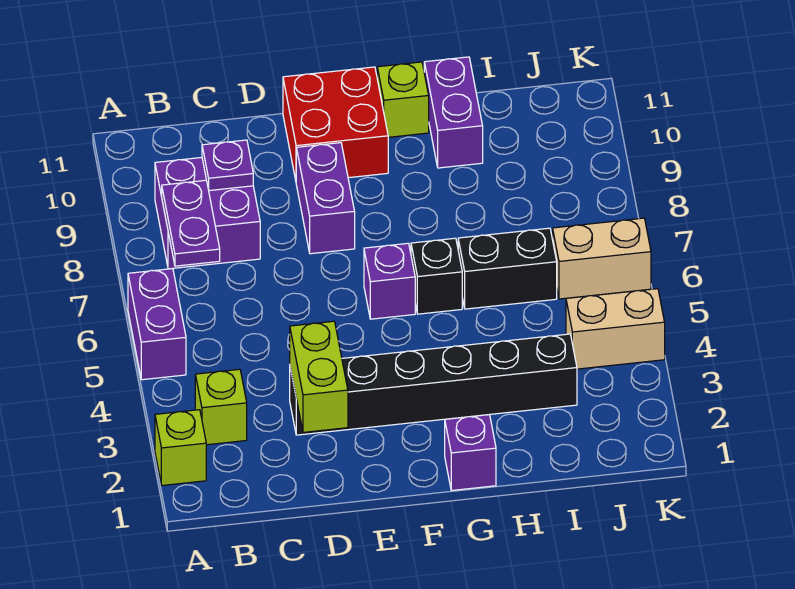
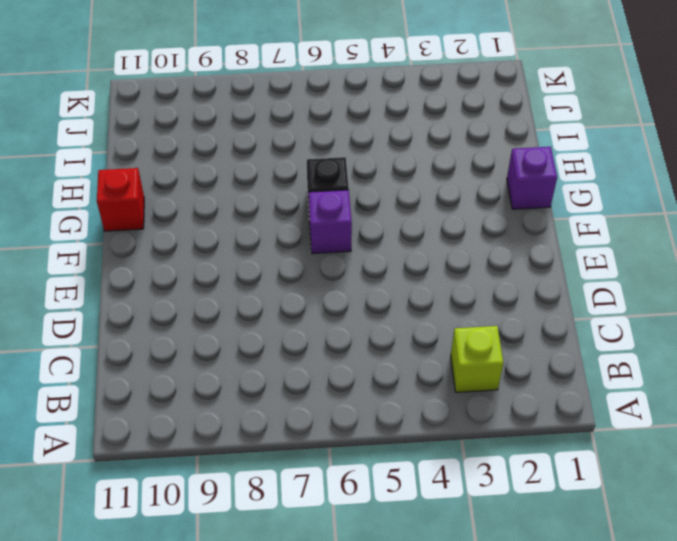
red brick G11 level 1 -> lime brick G11 level 1
none -> lime brick A2 level 1
none -> purple brick A5:A6 level 1
none -> purple brick B8:C9 level 1

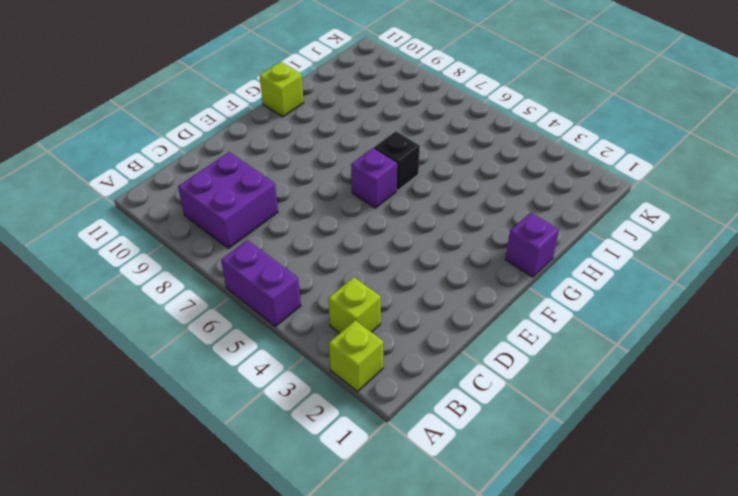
none -> black brick D3:I3 level 1
none -> purple brick E8:E9 level 1
none -> red brick E10:F11 level 1

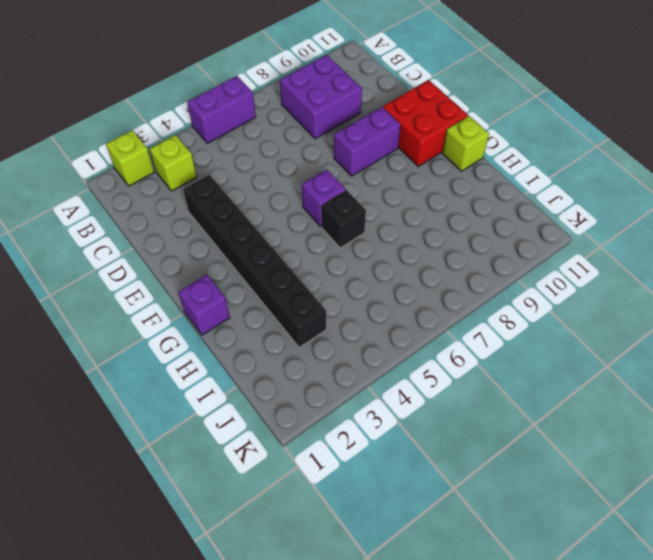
none -> black brick H6:I6 level 1
none -> purple brick H10:H11 level 1
none -> tan brick J4:K4 level 1

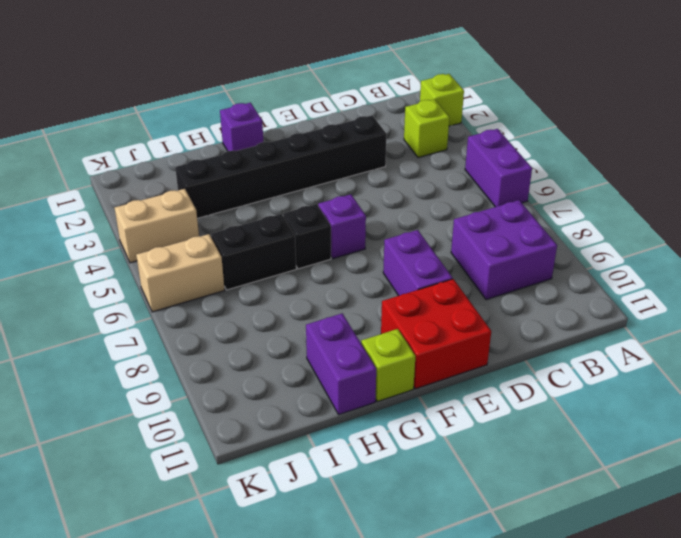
none -> purple plate B7:B8 level 2
none -> purple plate C9 level 2
none -> lime brick D2:D3 level 2

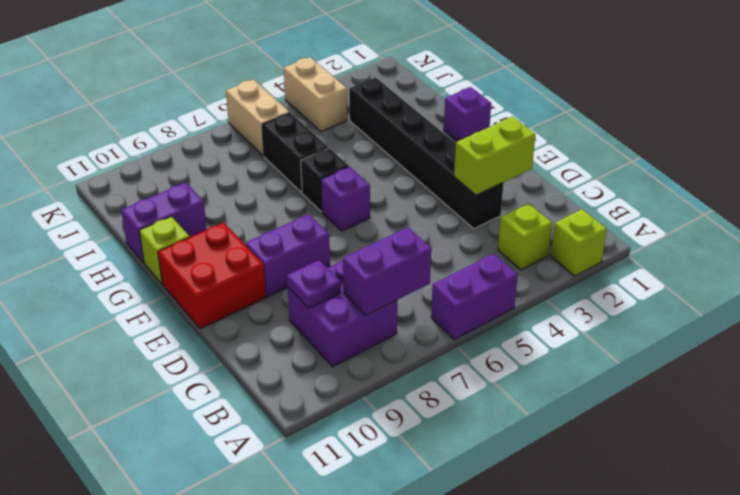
purple brick B7:B8 level 2 -> purple plate B7:B8 level 2

